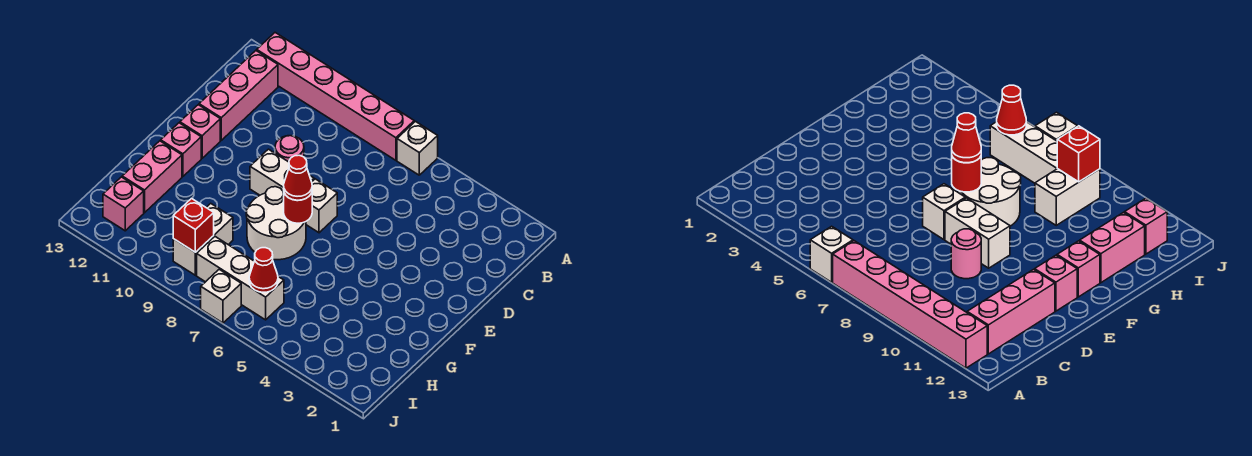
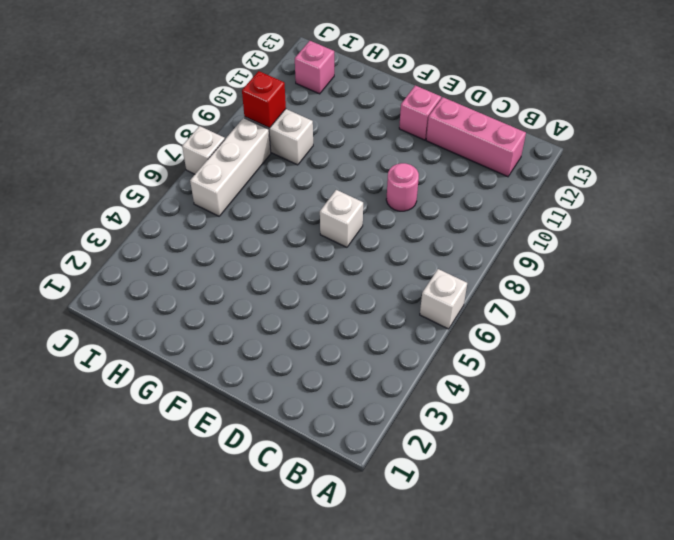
none -> pink brick A7:A12 level 1
none -> white brick E8:E9 level 1
none -> white round brick F7:G8 level 1

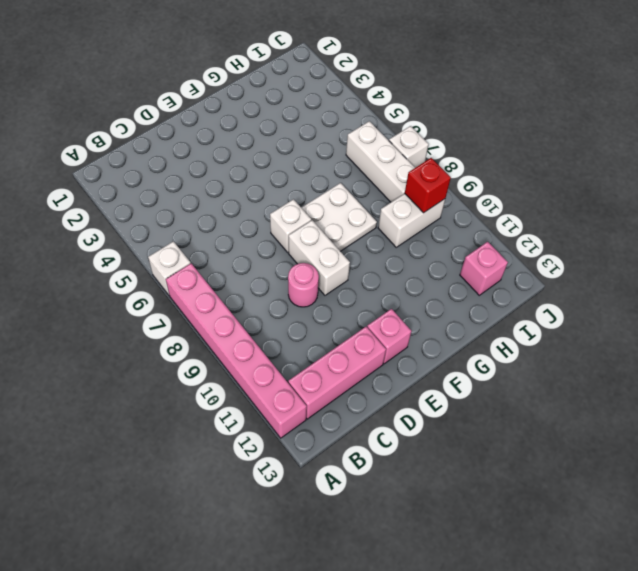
white plate F7:G8 level 1 -> white round brick F7:G8 level 1
none -> pink brick F12 level 1
none -> pink brick G12:H12 level 1
none -> red round brick F7 level 2

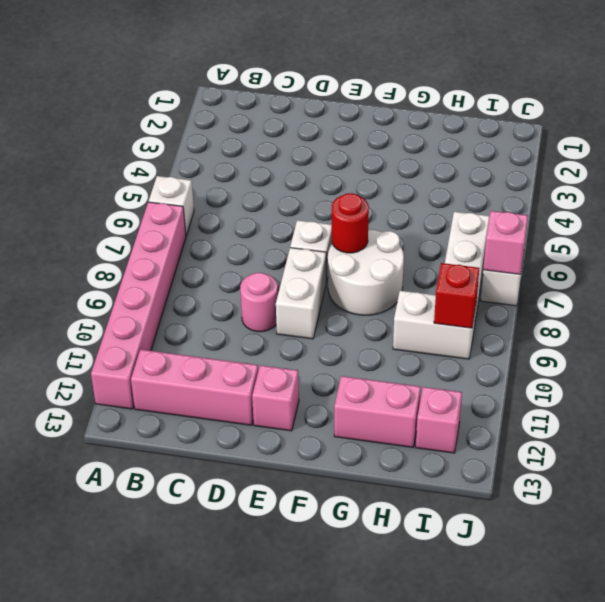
pink brick J7 level 2 -> pink brick F12 level 1
none -> red cone I6 level 2
none -> red cone F7 level 3

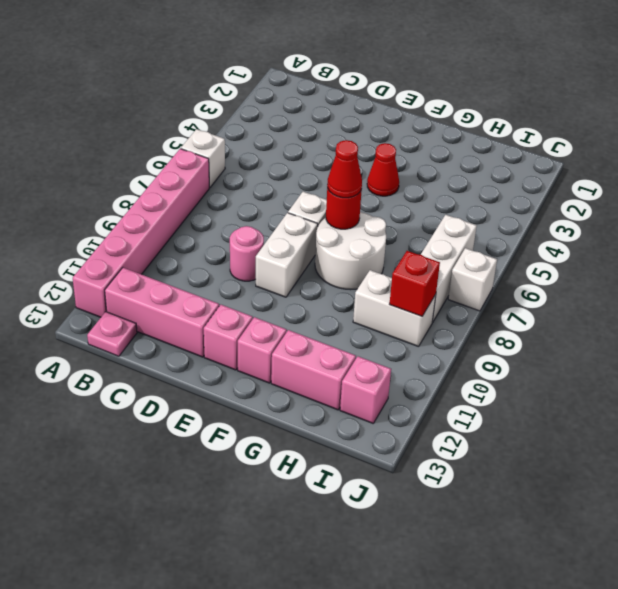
pink plate B13 level 1 -> none
red cone F4 level 1 -> red cone I6 level 2

